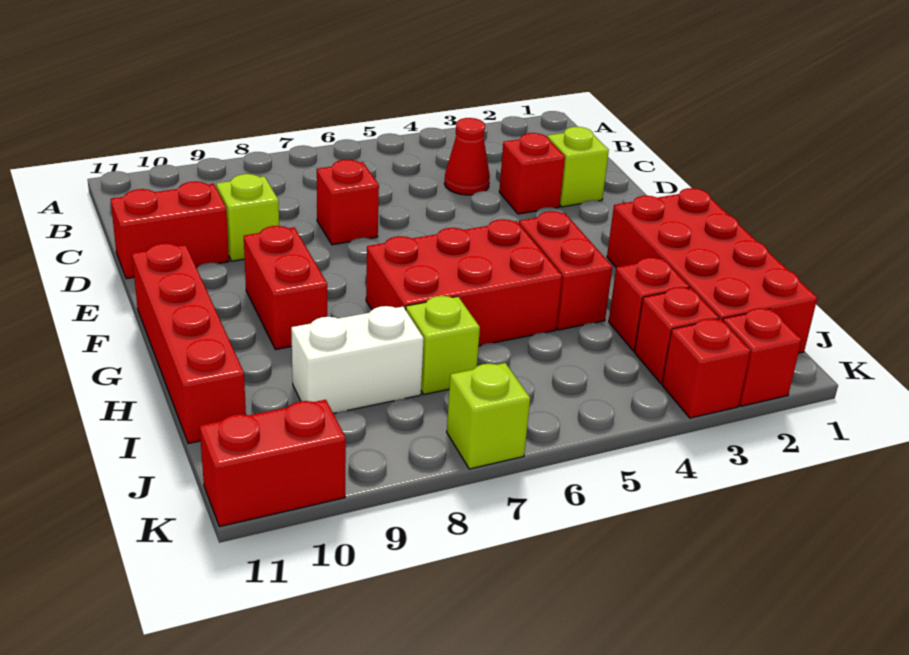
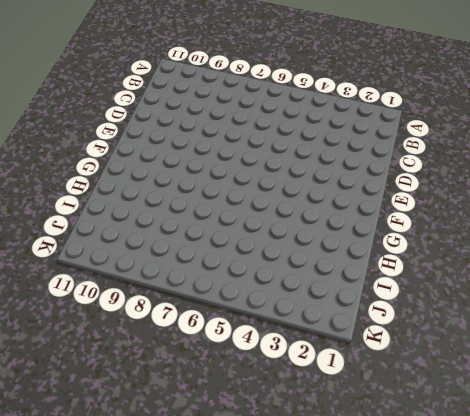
none -> red cone C4 level 1
none -> lime brick D2 level 1
none -> red brick D3 level 1

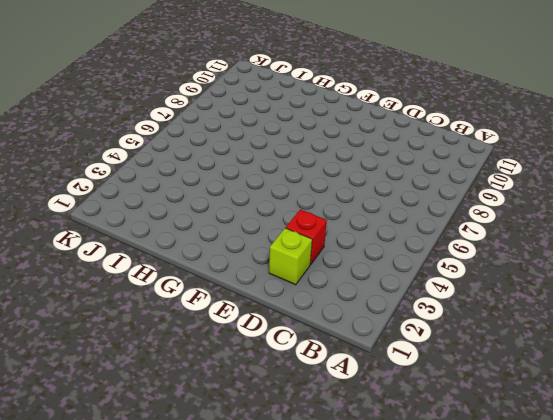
none -> red cone C4 level 1
none -> red brick D7 level 1
none -> lime brick D9 level 1

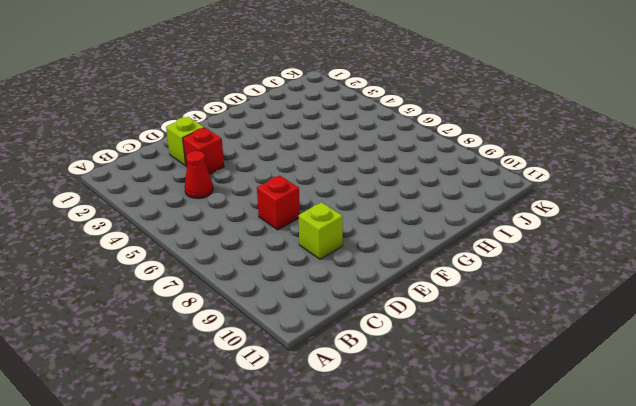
none -> red brick D10:D11 level 1
none -> red brick F9:G9 level 1
none -> red brick F11:I11 level 1

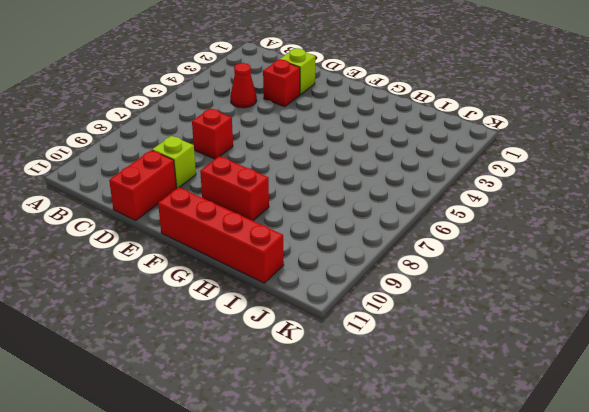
none -> red brick G1:J2 level 1
none -> red brick G4:H4 level 1
none -> red brick G5:H7 level 1

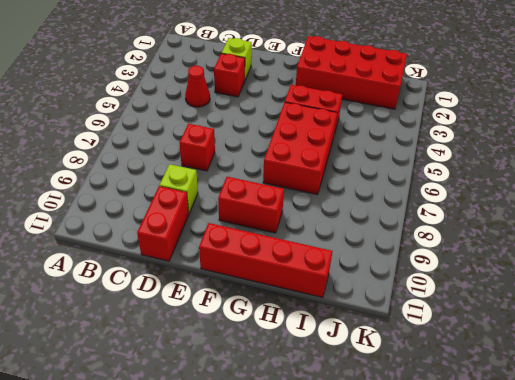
none -> red brick I3 level 1
none -> lime brick I7 level 1
none -> white brick I8:I9 level 1

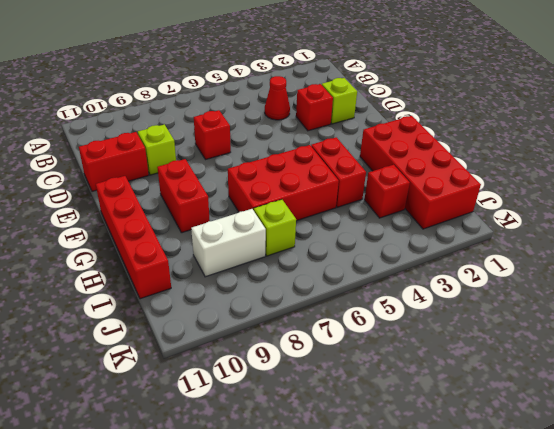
none -> red brick J3 level 1
none -> red brick K2 level 1
none -> red brick K3 level 1

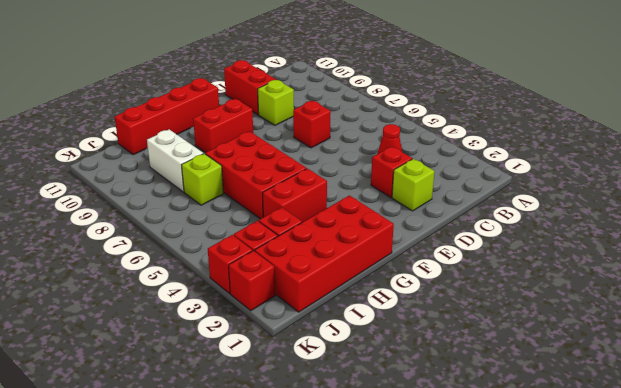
none -> lime brick K7 level 1
none -> red brick K10:K11 level 1

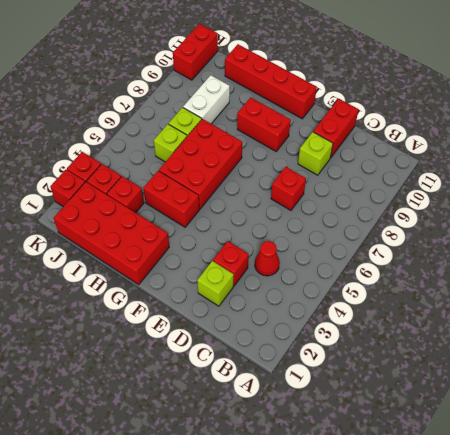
lime brick I6 level 1 -> lime brick K7 level 1

